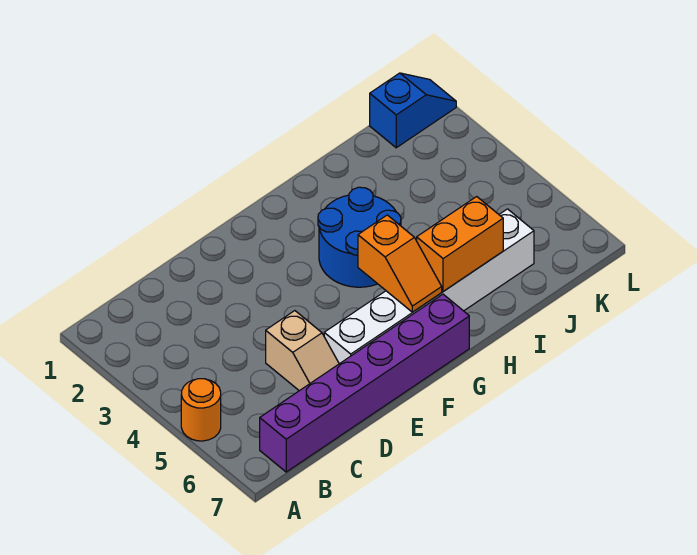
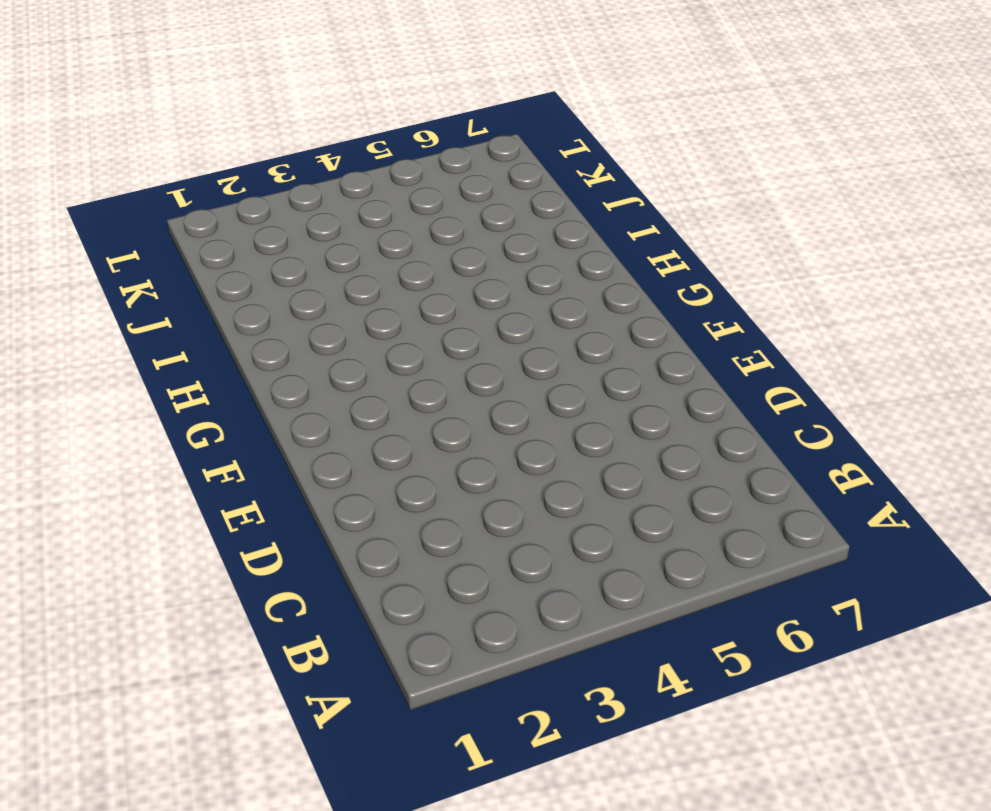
none -> orange round brick A5 level 1
none -> purple brick B7:G7 level 1

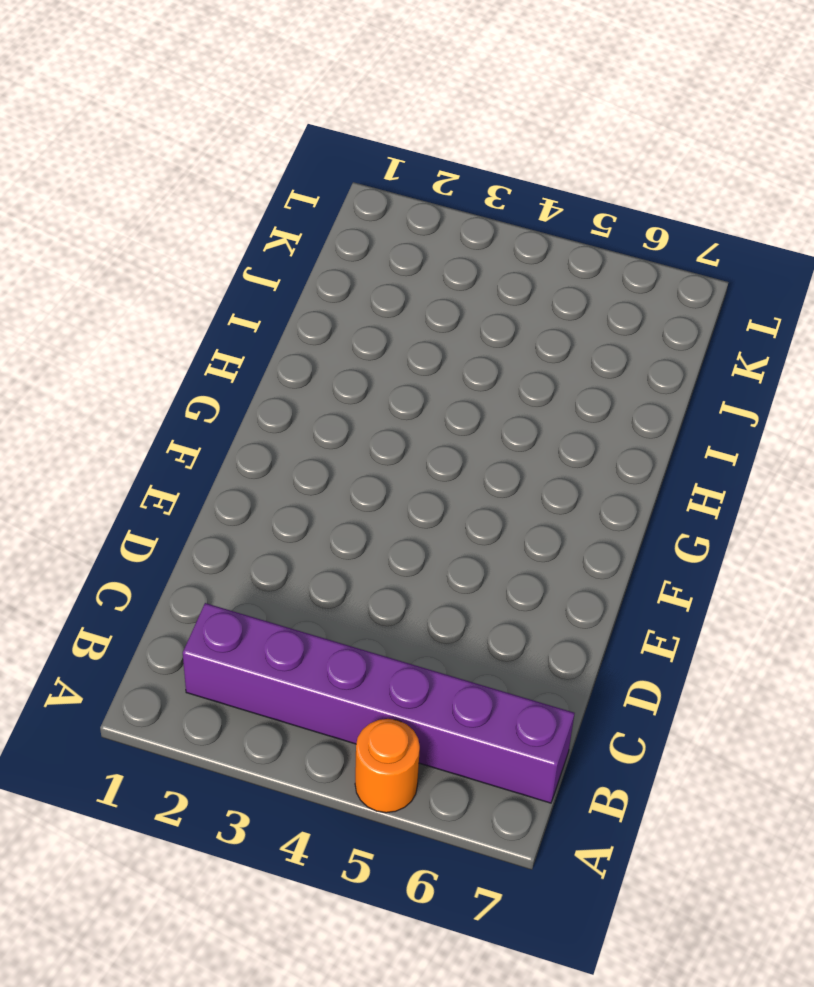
purple brick B2:B7 level 1 -> purple brick B7:G7 level 1
none -> tan slope D5:D6 level 1 top 5
none -> white brick E6:J6 level 1

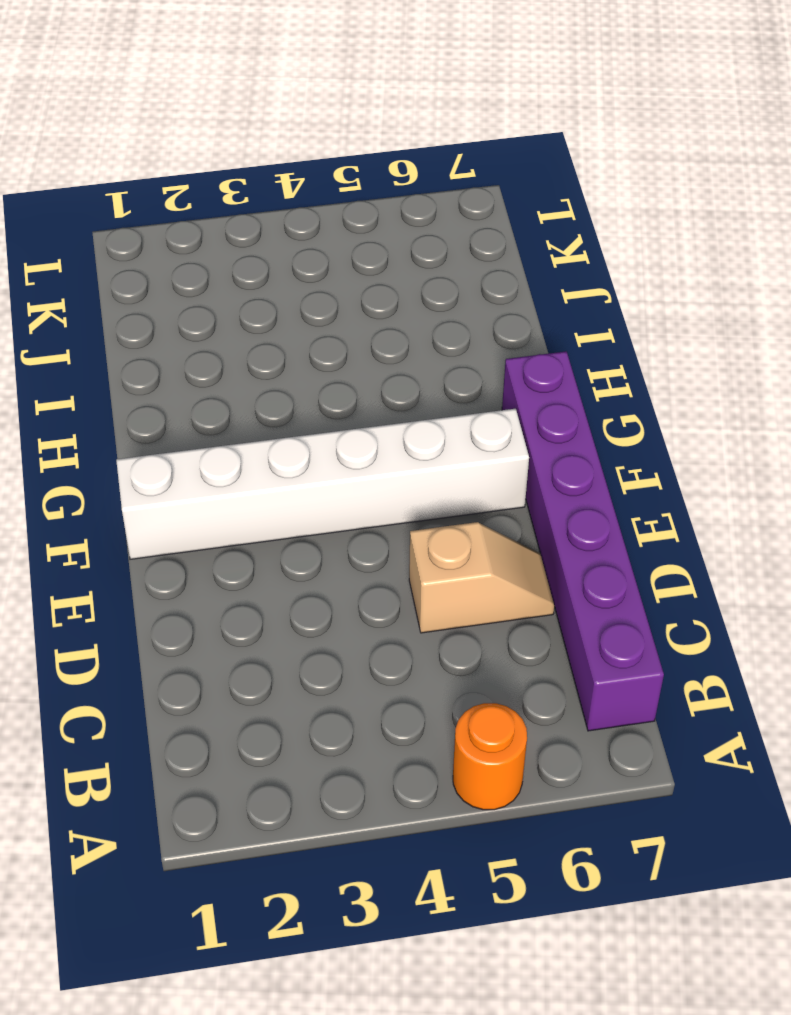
white brick F1:F6 level 1 -> white brick E6:J6 level 1
none -> blue round brick G3:H4 level 1
none -> blue slope K1:L1 level 1 top K

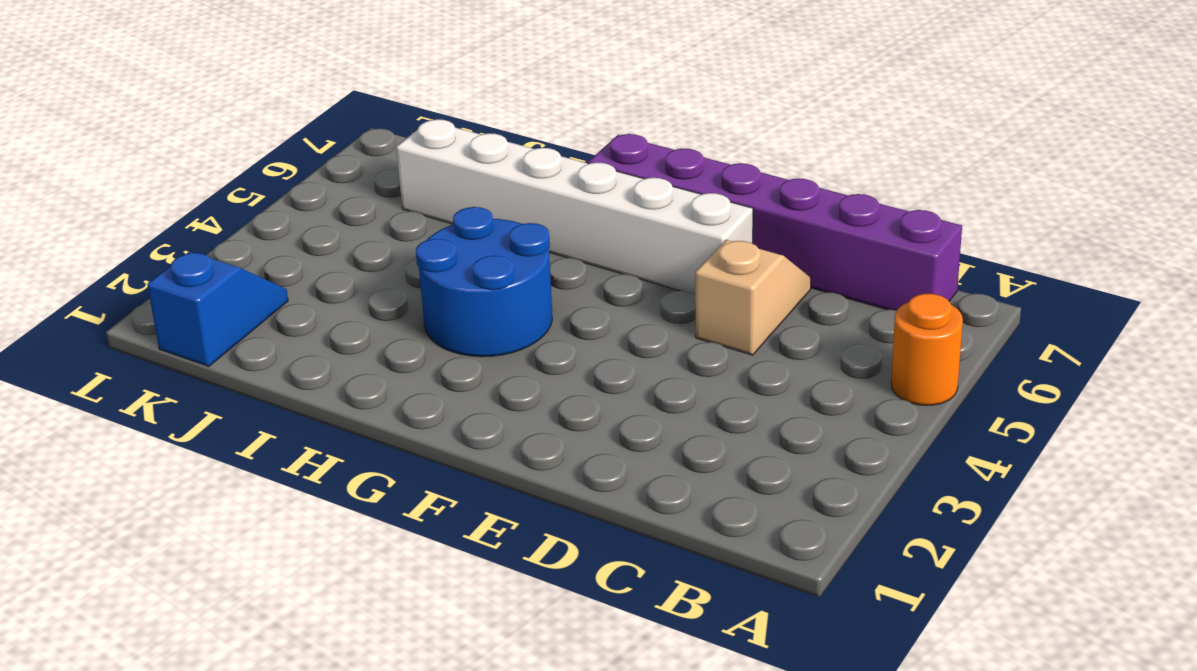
blue slope K1:K2 level 1 top 1 -> blue slope K1:L1 level 1 top K
none -> orange slope G5:G6 level 2 top 5
none -> orange brick H6:I6 level 2

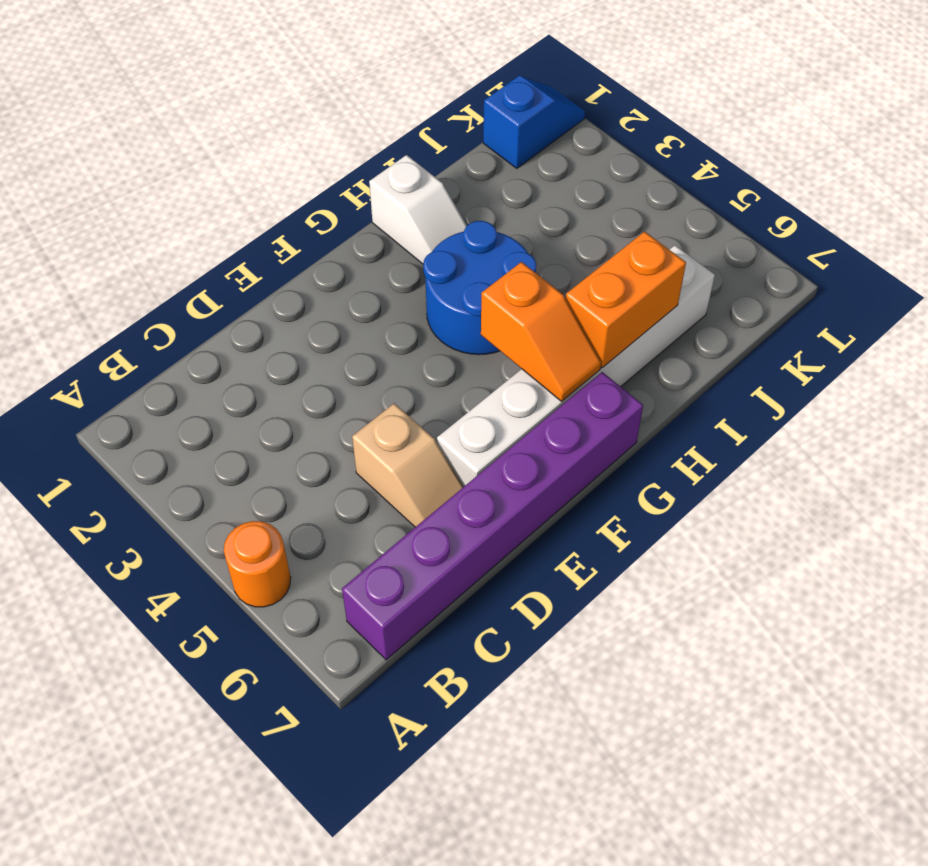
white slope H1:H2 level 1 top 1 -> none

